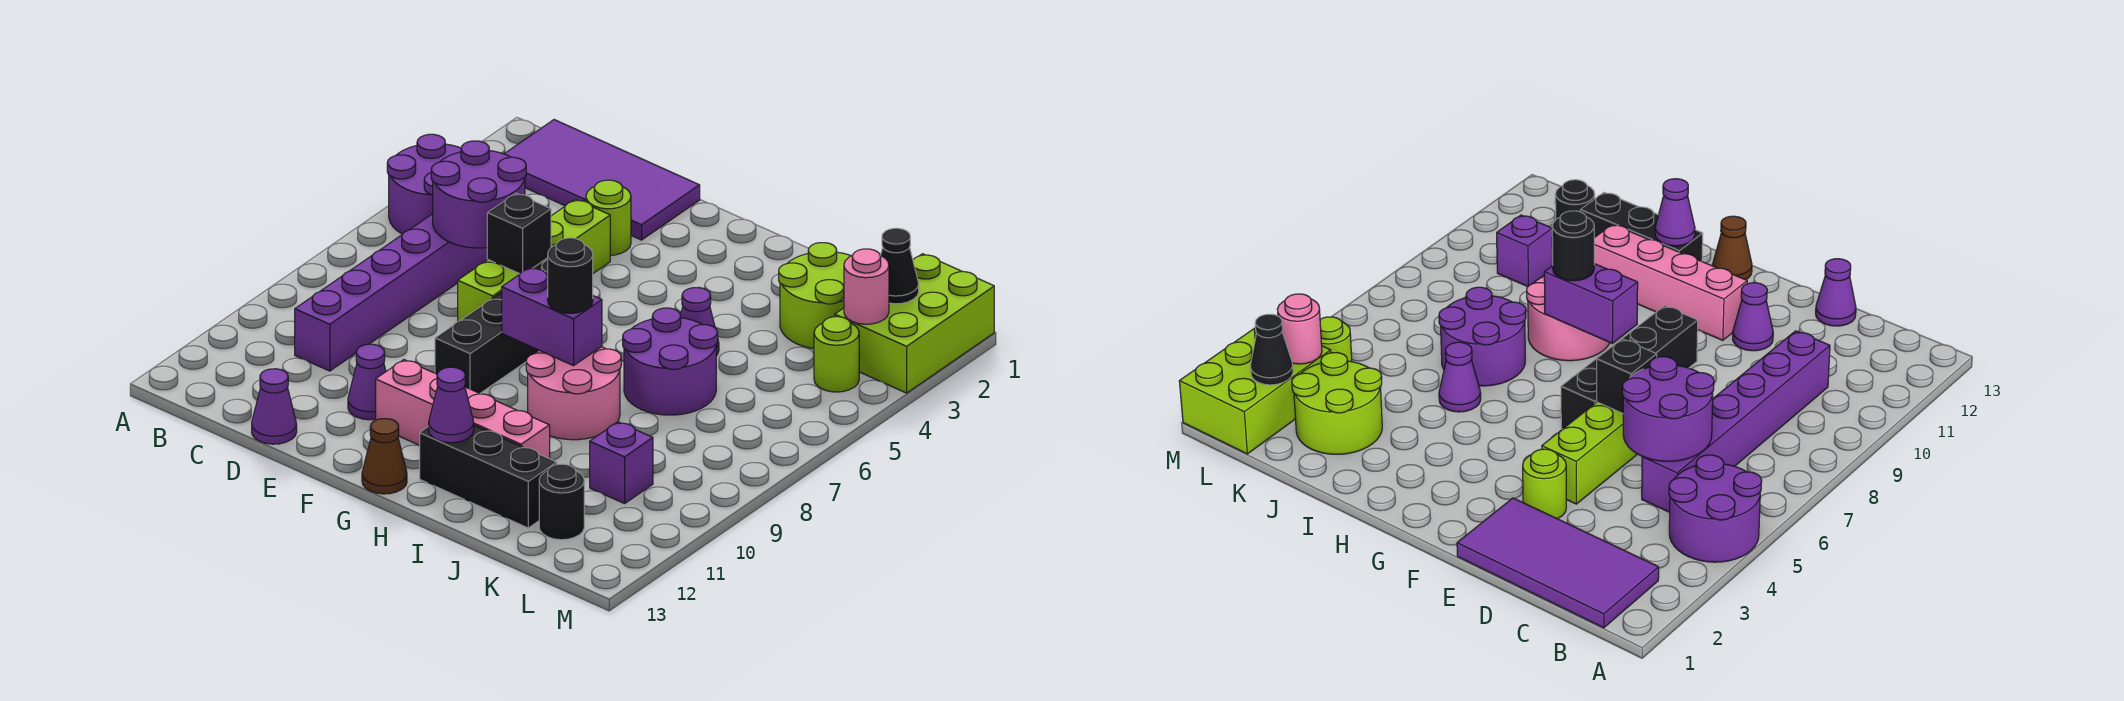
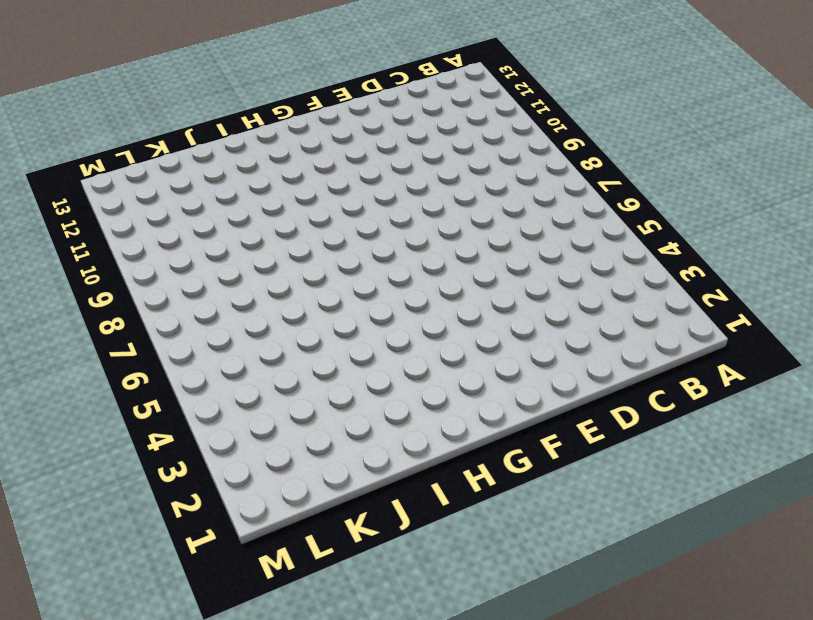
none -> purple round brick A4:B5 level 1
none -> purple tile B1:E2 level 1
none -> purple brick C5:C10 level 1

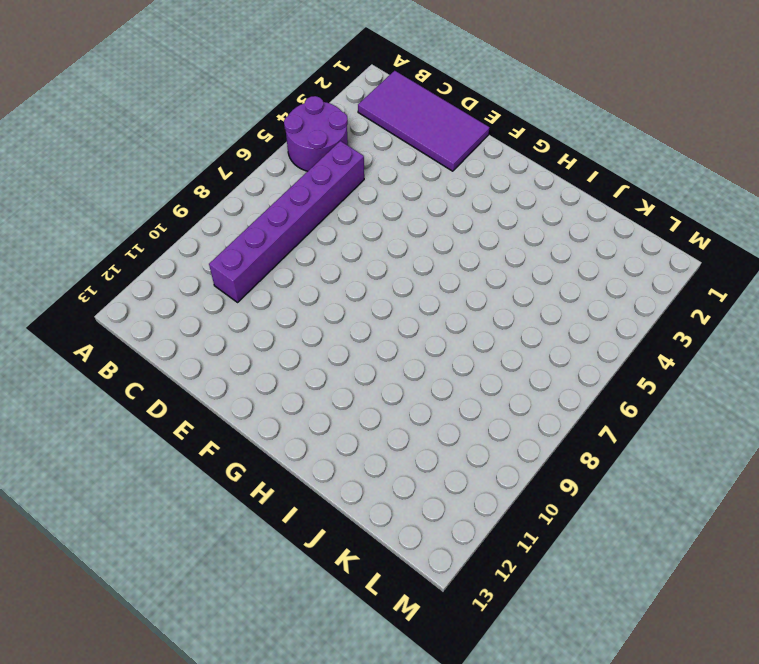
none -> purple cone D13 level 1
none -> lime round brick E3 level 1
none -> lime brick E4:E7 level 1

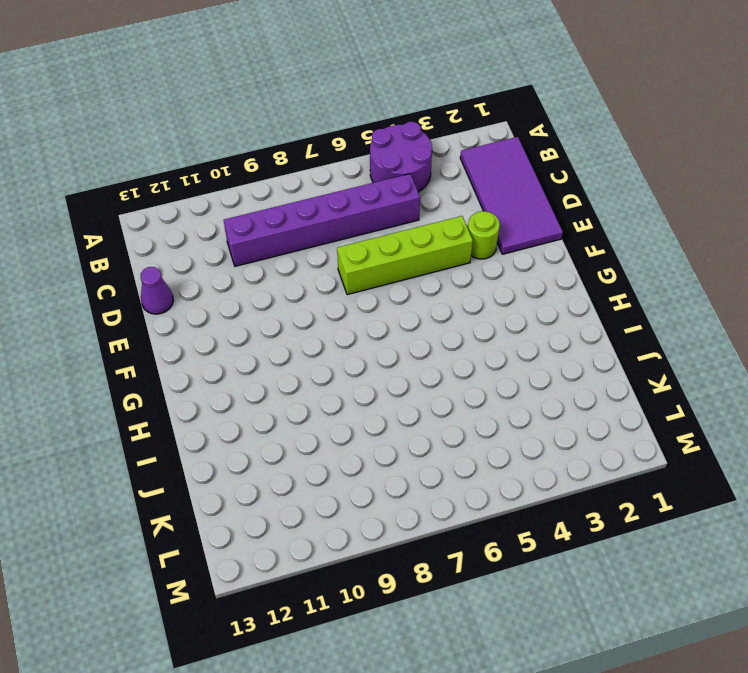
none -> purple cone E11 level 1
none -> black brick F6:F9 level 1
none -> pink brick F11:I11 level 1

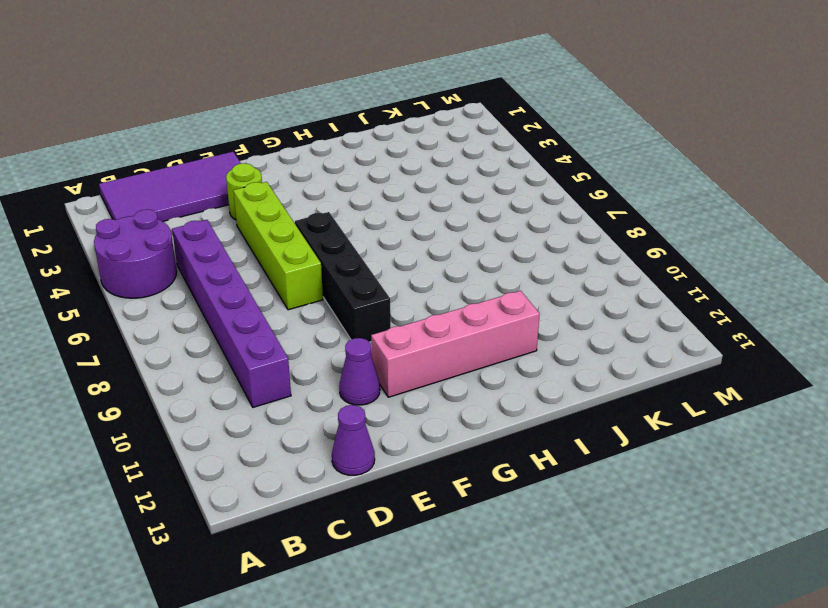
none -> brown cone G13 level 1
none -> pink round brick H8:I9 level 1
none -> black brick H12:J12 level 1

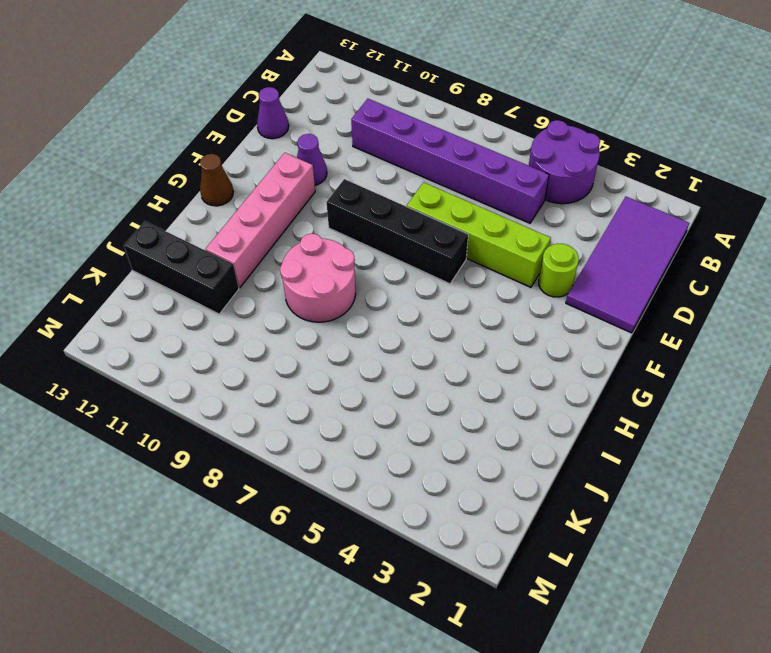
black brick J11:J13 level 1 -> black brick H12:J12 level 1
none -> purple cone I5 level 1
none -> purple round brick I6:J7 level 1
none -> lime round brick J2:K3 level 1

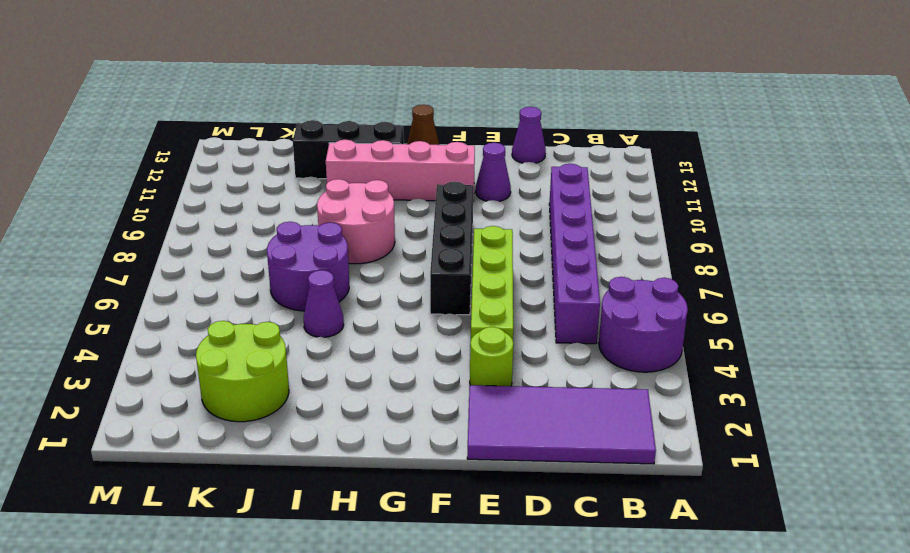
none -> purple brick K10 level 1
none -> black round brick K12 level 1
none -> lime brick L1:M3 level 1

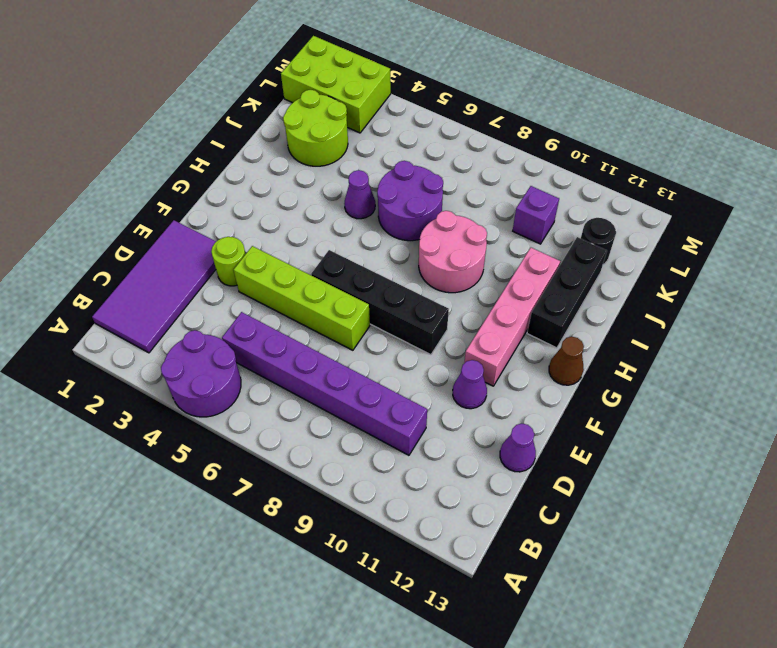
none -> lime round brick L4 level 1
none -> purple round brick C5:D6 level 2
none -> black brick E6 level 2

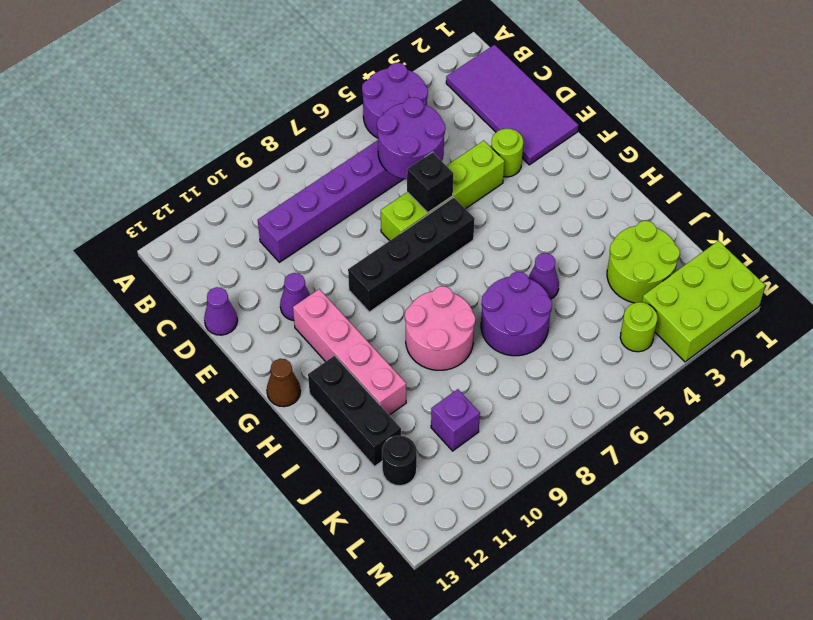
none -> purple brick G8:H8 level 2
none -> purple cone H12 level 2
none -> black cone L2 level 2

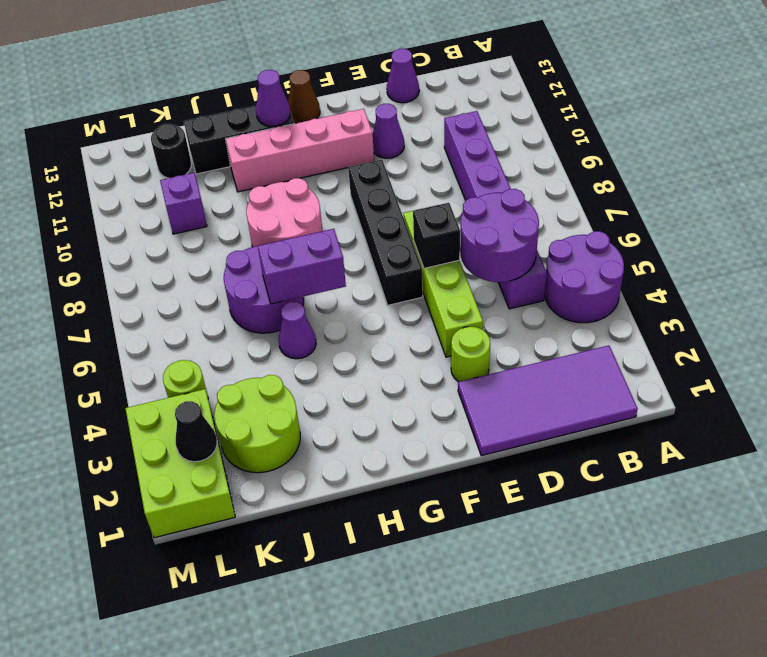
purple brick H6:I6 level 2 -> purple brick G8:H8 level 2
none -> pink round brick L3 level 2
none -> black round brick H8 level 3

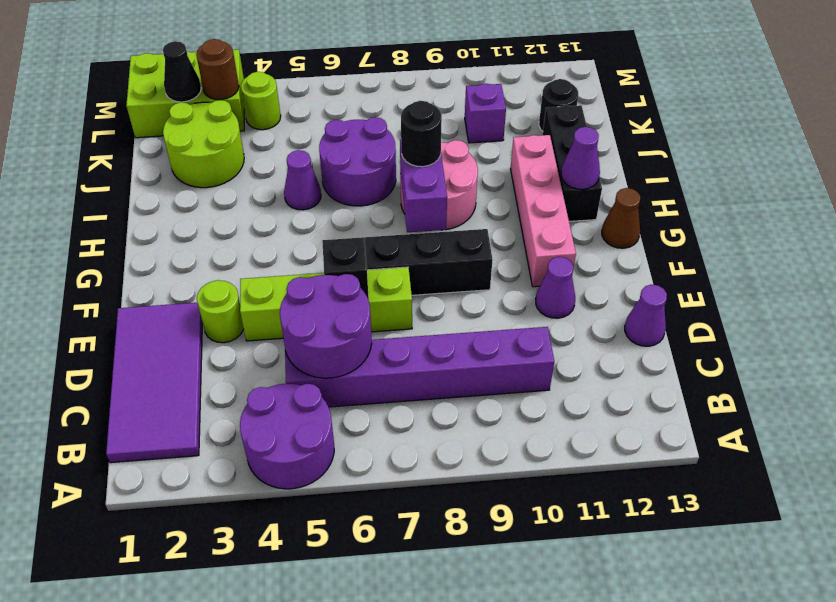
brown round brick L3 level 2 -> pink round brick L3 level 2

